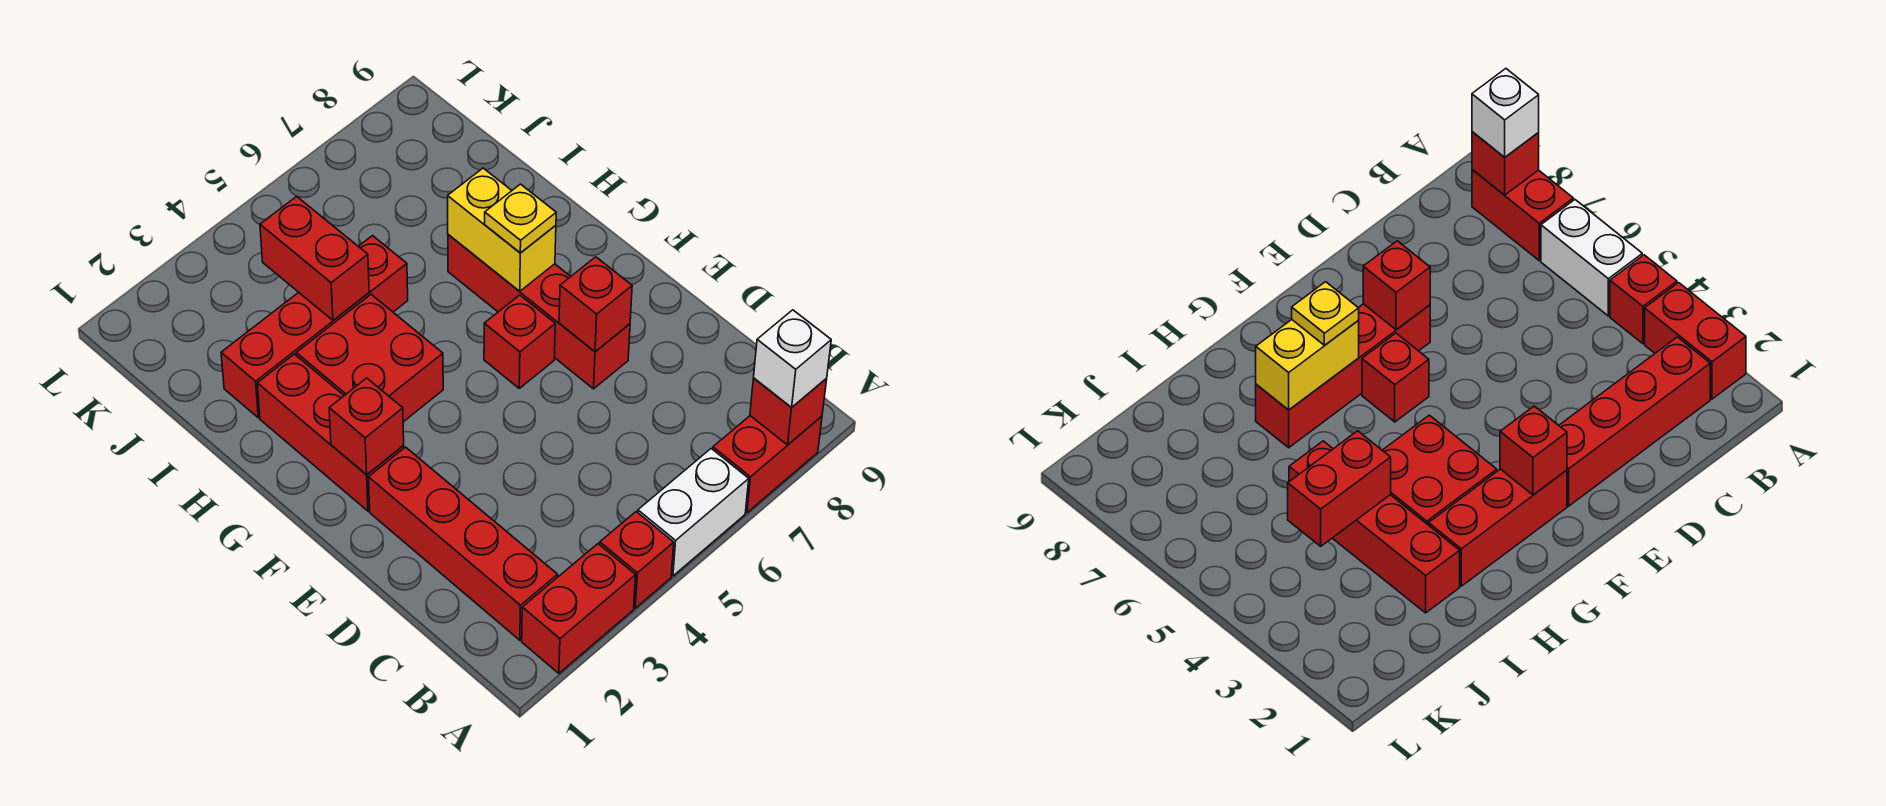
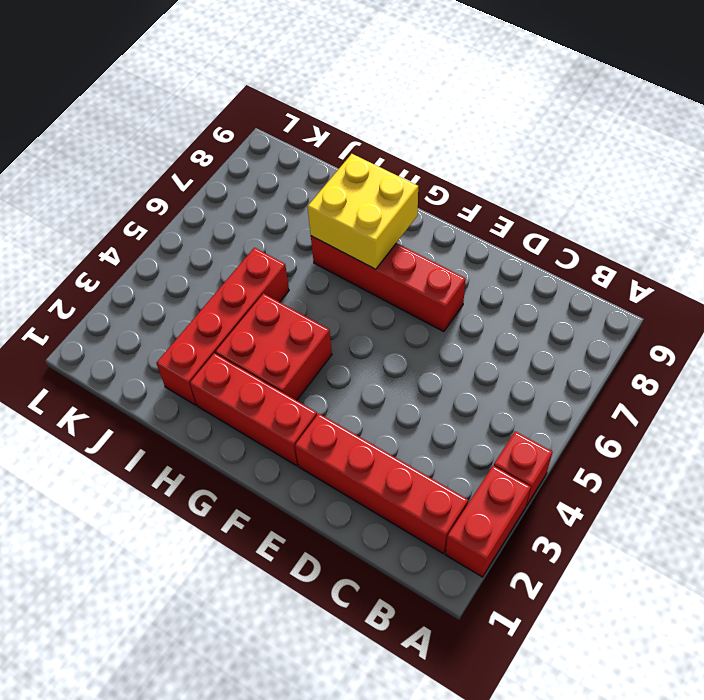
yellow brick G7:H8 level 2 -> yellow brick G7:H7 level 2
none -> white brick A5:A6 level 1
none -> red brick A7:A8 level 1
none -> red brick F6 level 1

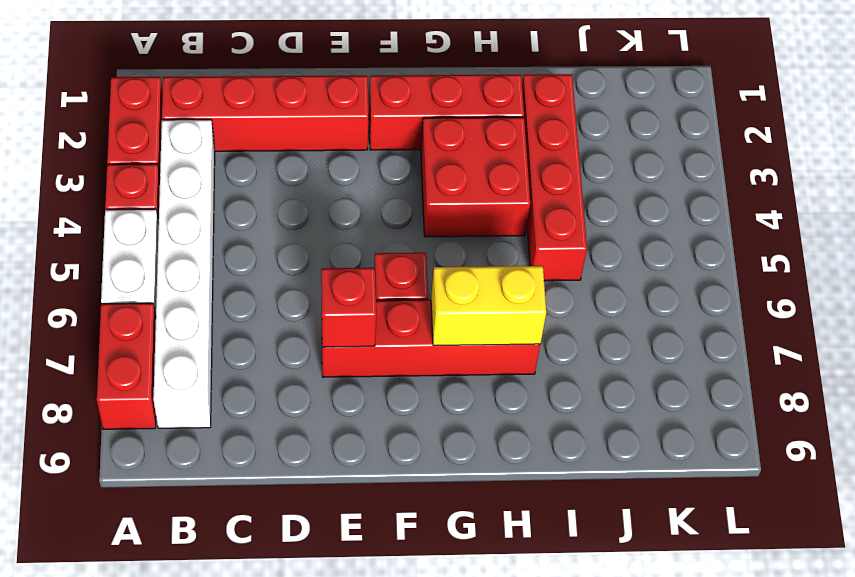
white brick B3:B8 level 1 -> none
none -> red brick A8 level 2
none -> red brick F2 level 2
none -> red brick I4:J4 level 2

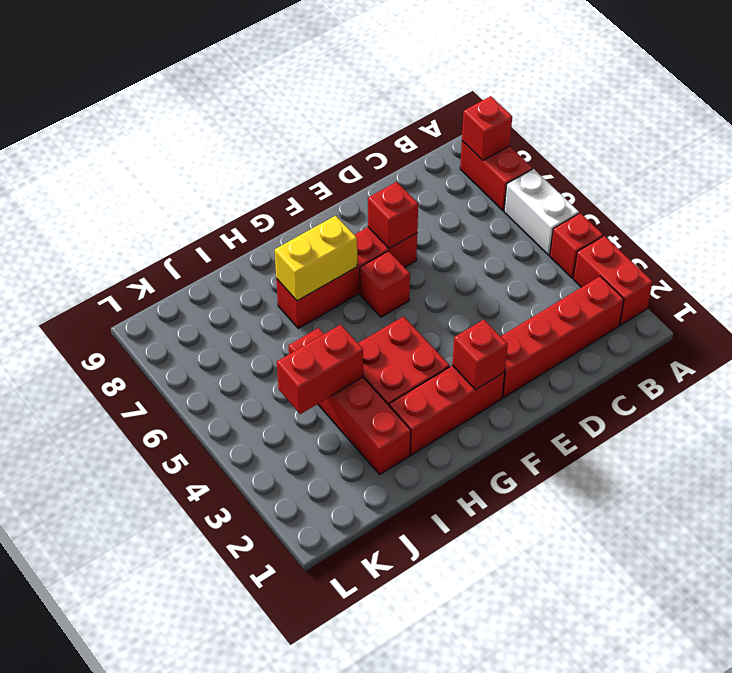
none -> white brick A8 level 3
none -> yellow plate G7 level 3

